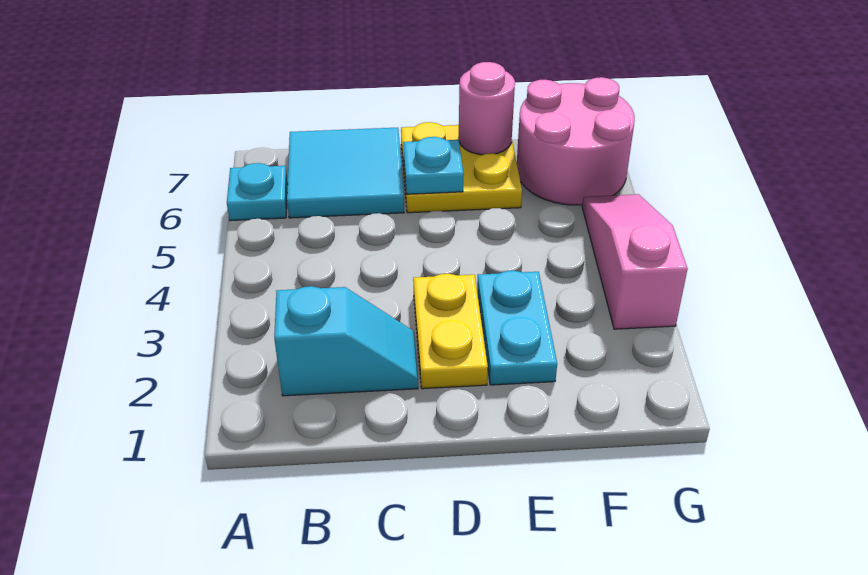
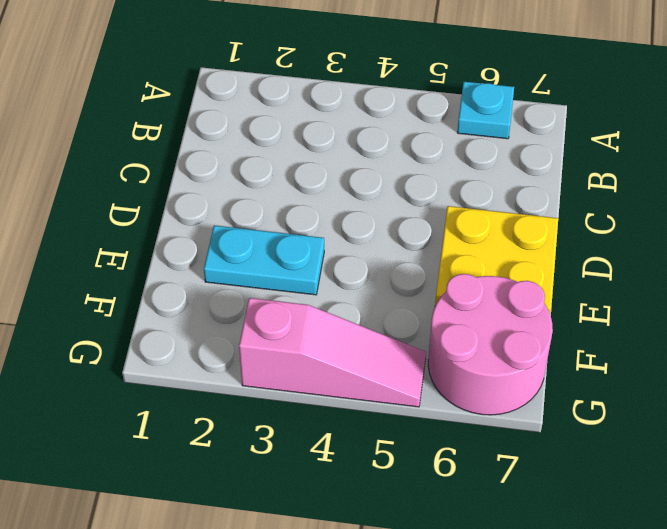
none -> cyan slope B2:C2 level 1 top B
none -> cyan tile B6:C7 level 1

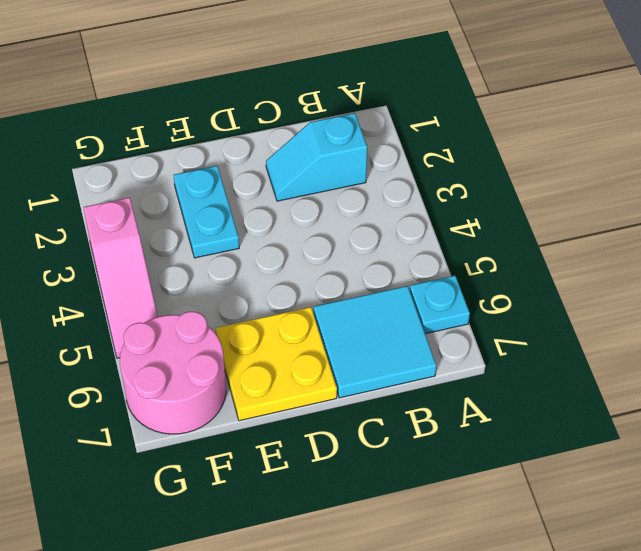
none -> yellow plate D2:D3 level 1
none -> cyan plate D6 level 2

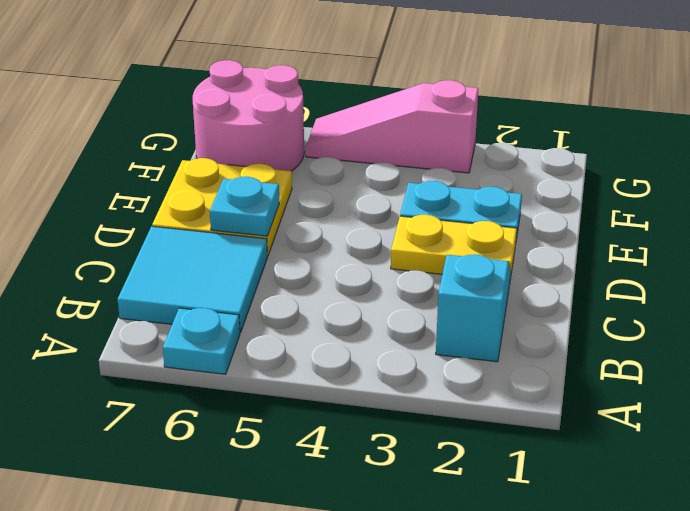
none -> pink round brick E7 level 2

